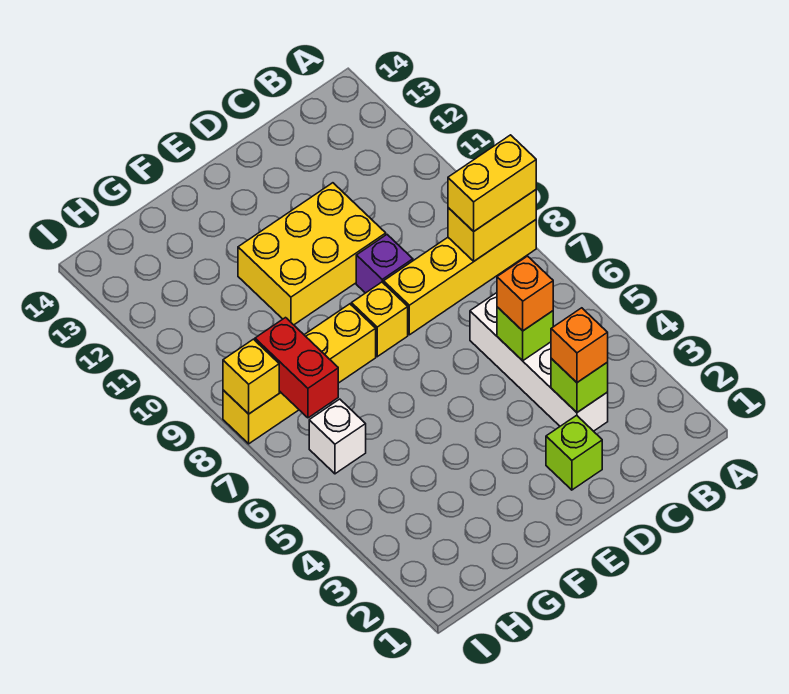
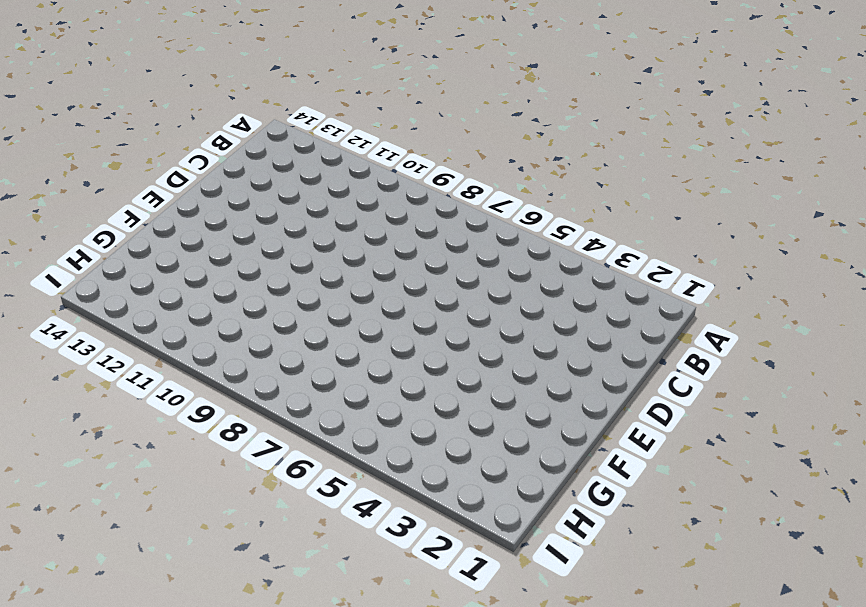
none -> yellow brick A8:D8 level 1
none -> white brick C3:C6 level 1
none -> lime brick D2 level 1

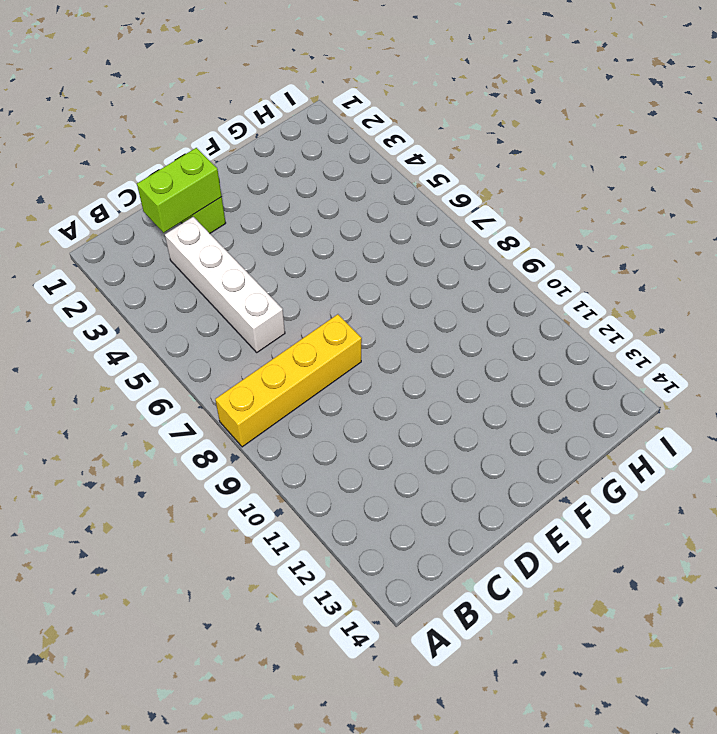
lime brick C2:D2 level 2 -> none
none -> purple brick D9 level 1
none -> yellow brick D10:F11 level 1
none -> yellow brick E8 level 1

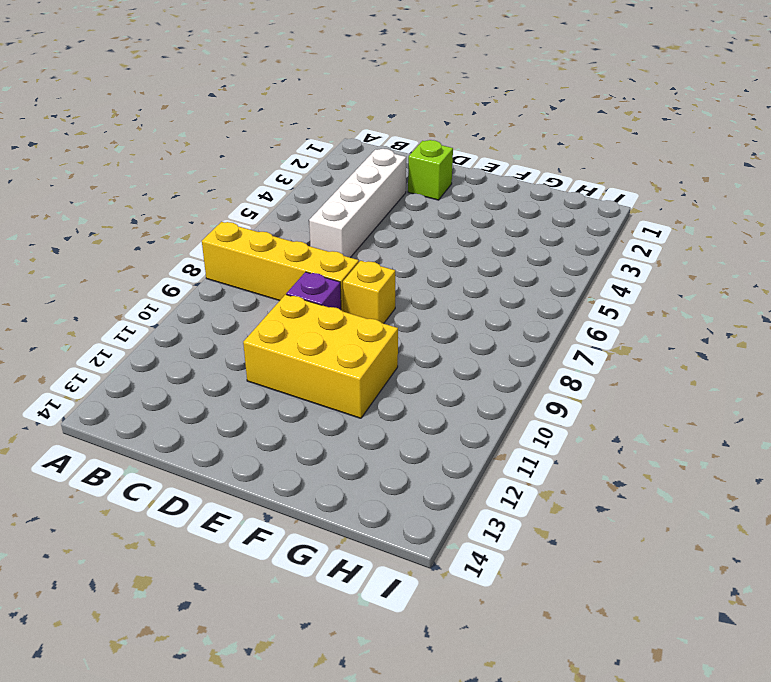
none -> yellow brick F8:I8 level 1
none -> white brick H6 level 1
none -> yellow brick A8:B8 level 2

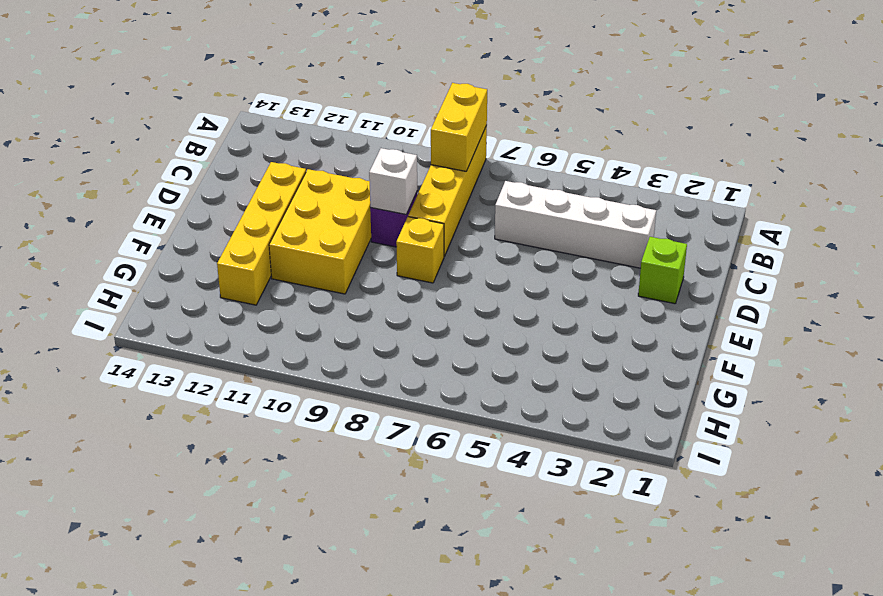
white brick D9 level 2 -> white brick H6 level 1
yellow brick D12:G12 level 1 -> yellow brick F8:I8 level 1
none -> lime brick C3 level 2
none -> lime brick C5 level 2
none -> red brick H7:H8 level 2

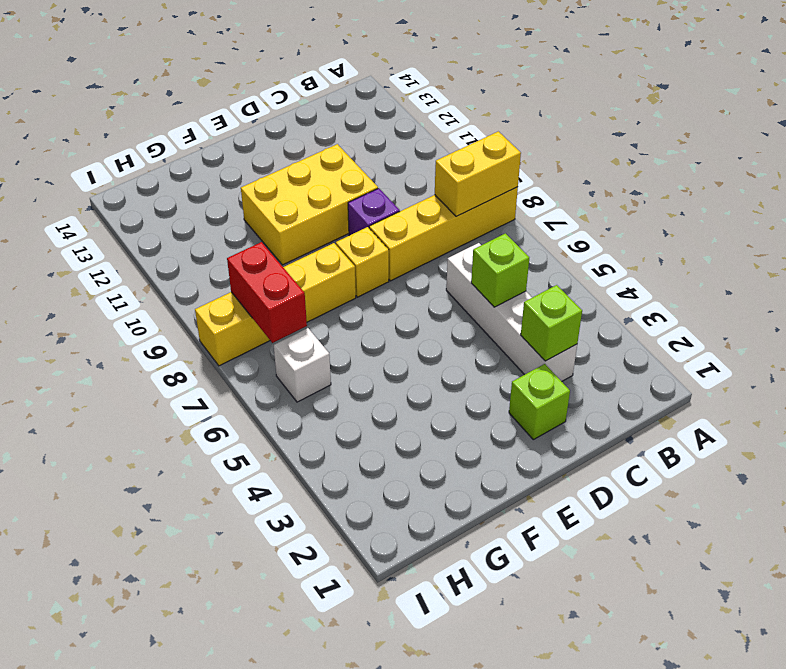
none -> yellow brick I8 level 2
none -> yellow brick A8:B8 level 3
none -> orange brick C3 level 3

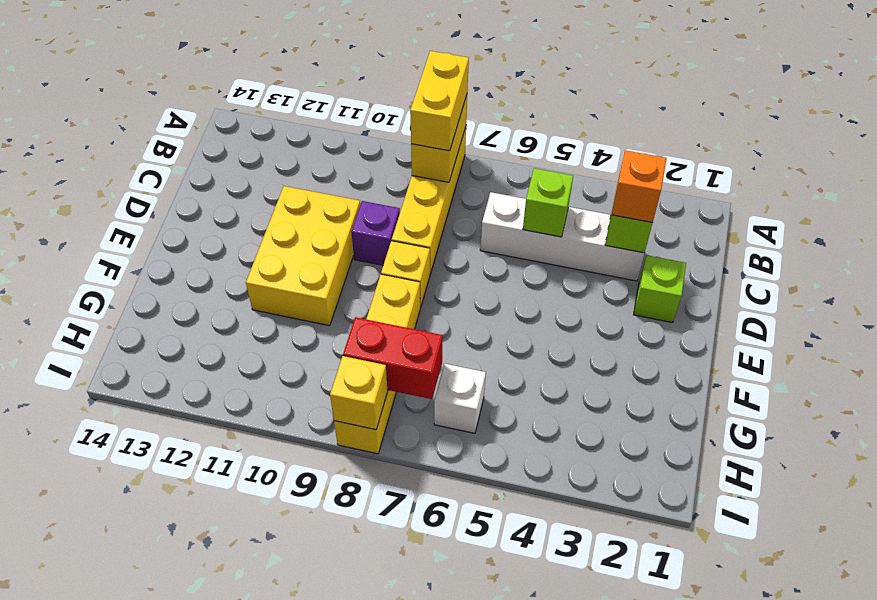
none -> orange brick C5 level 3

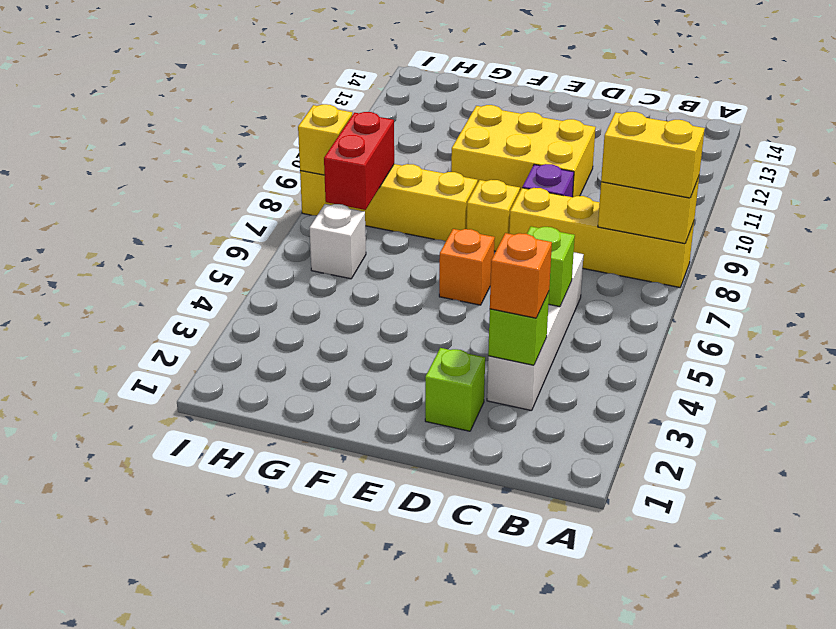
orange brick E6 level 1 -> orange brick C5 level 3

